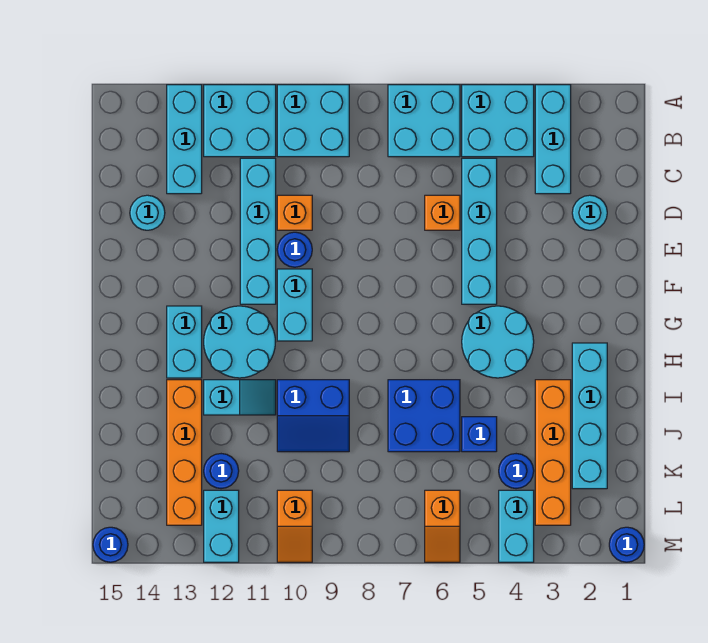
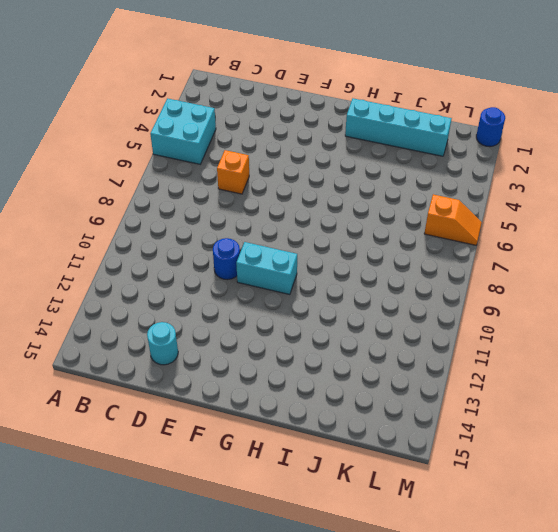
none -> cyan brick A3:C3 level 1
none -> cyan brick A6:B7 level 1
none -> cyan brick A9:B10 level 1
none -> cyan brick A11:B12 level 1

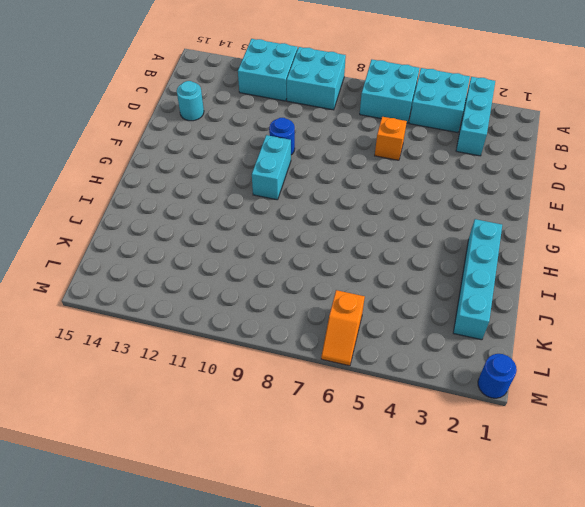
none -> cyan brick A13:C13 level 1
none -> cyan brick C5:F5 level 1
none -> cyan brick C11:F11 level 1
none -> cyan round brick D2 level 1

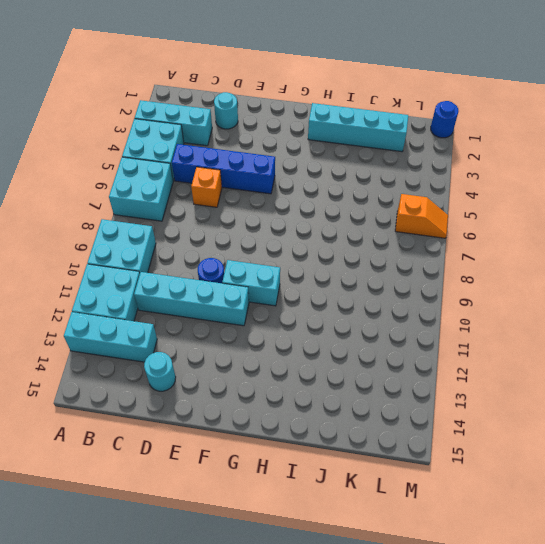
blue brick C5:F5 level 1 -> cyan brick C5:F5 level 1
none -> orange brick D10 level 1
none -> cyan round brick G4:H5 level 1
none -> cyan round brick G11:H12 level 1
none -> cyan brick G13:H13 level 1

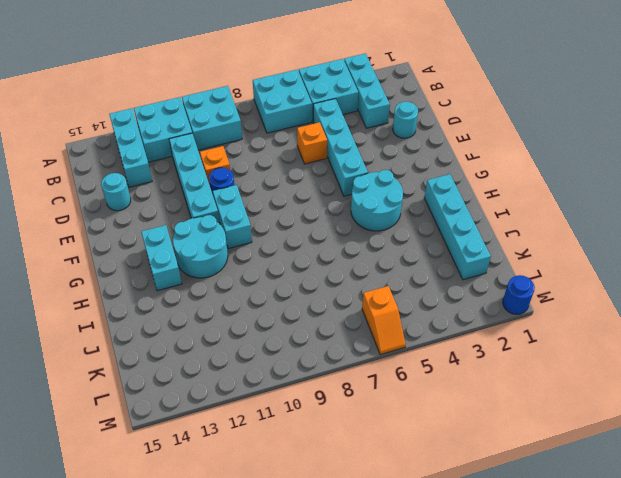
none -> orange brick I3:L3 level 1
none -> blue brick I6:J7 level 1
none -> blue slope I9:J10 level 1 top I
none -> cyan slope I11:I12 level 1 top 12

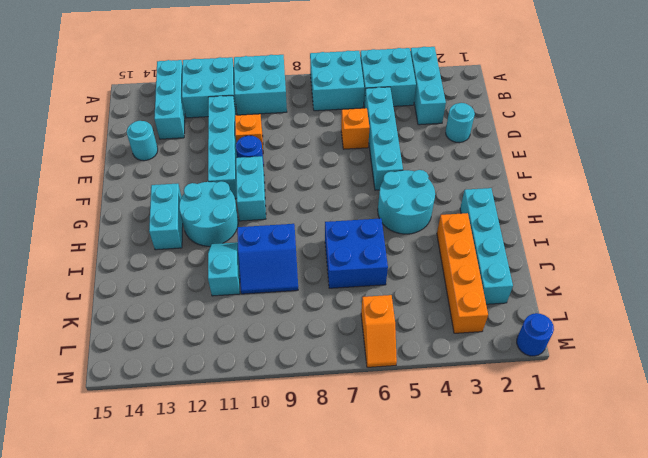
cyan slope I11:J11 level 1 top J -> cyan slope I11:I12 level 1 top 12
none -> orange brick I13:L13 level 1
none -> blue brick J5 level 1
none -> blue round brick K4 level 1
none -> blue round brick K12 level 1

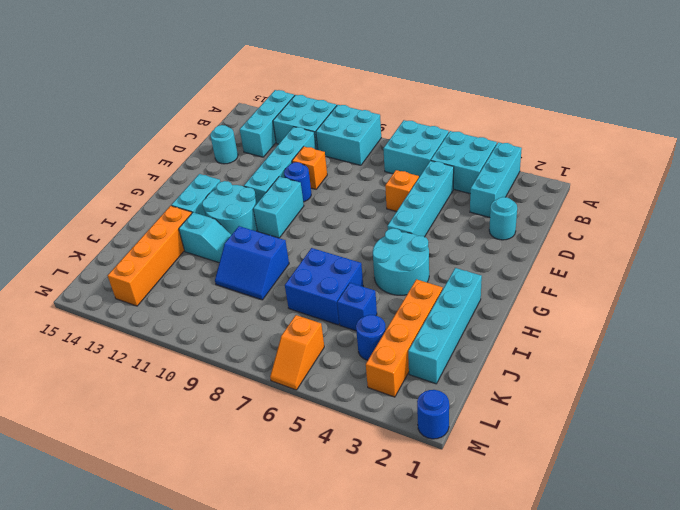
none -> blue round brick K12 level 1
none -> cyan brick L4:M4 level 1
none -> orange slope L10:M10 level 1 top L
none -> cyan brick L12:M12 level 1

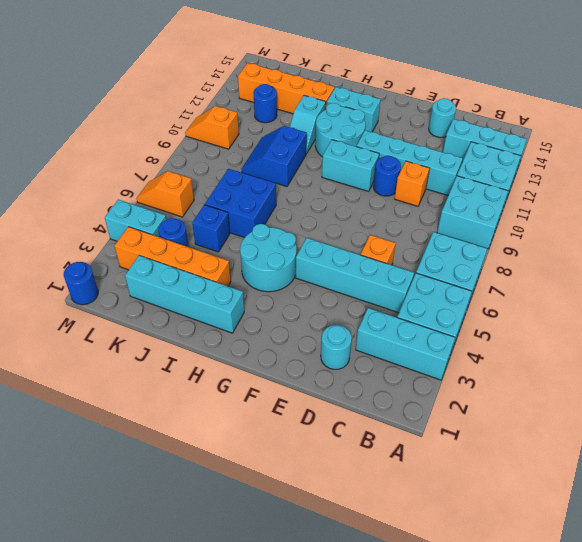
none -> cyan brick L12:M12 level 1
none -> blue round brick M15 level 1

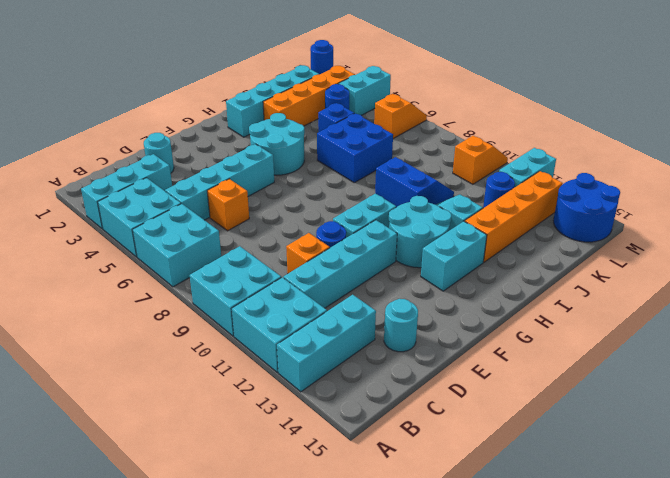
blue round brick L14:M15 level 1 -> blue round brick M15 level 1

